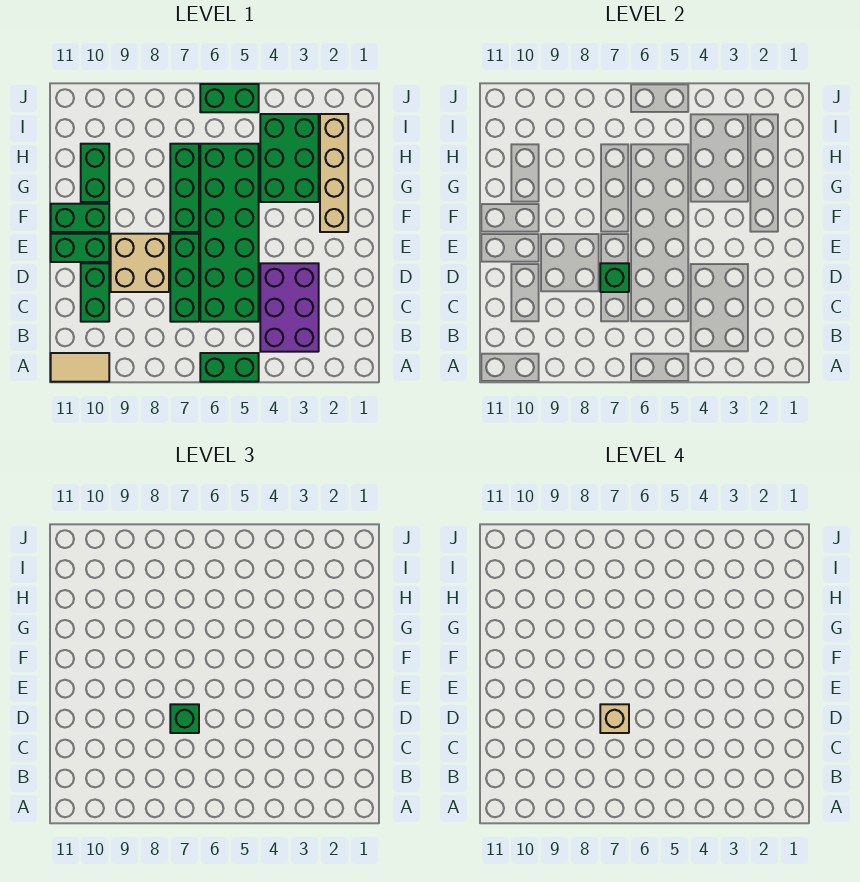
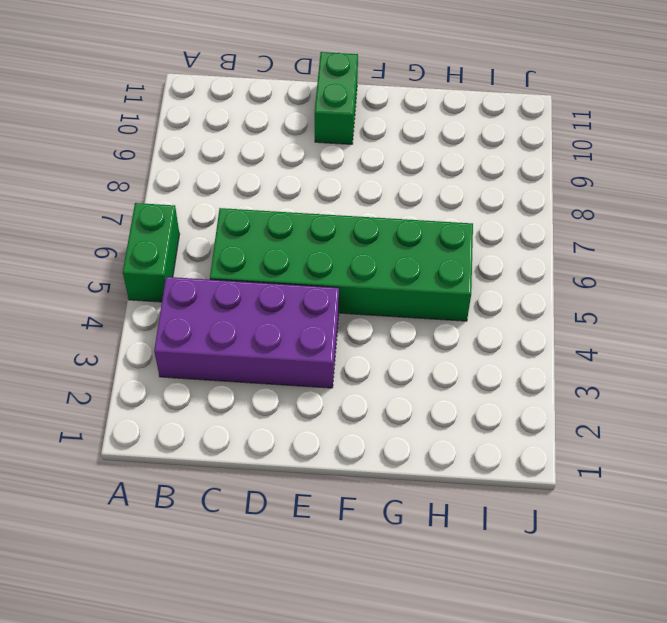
purple brick B3:E4 level 1 -> purple brick B3:D4 level 1
none -> tan tile A10:A11 level 1
none -> green brick C7:E7 level 1
none -> green brick C10:D10 level 1

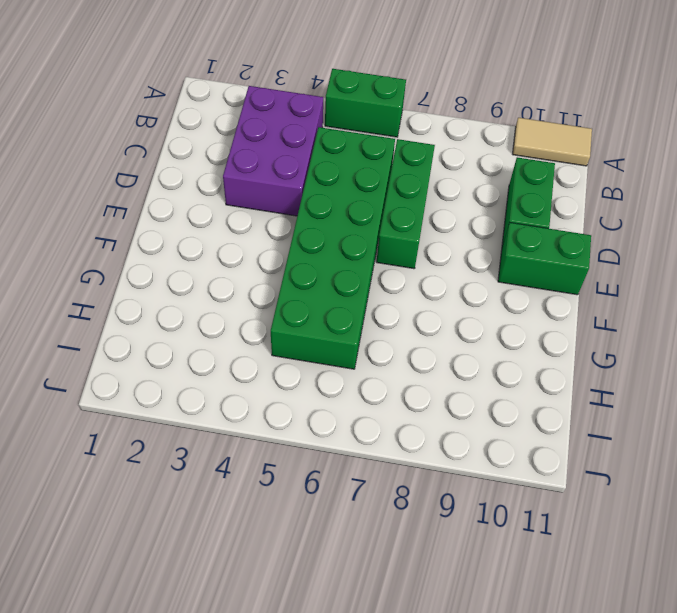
none -> tan brick D8:E9 level 1
none -> tan brick F2:I2 level 1
none -> green brick F7:H7 level 1

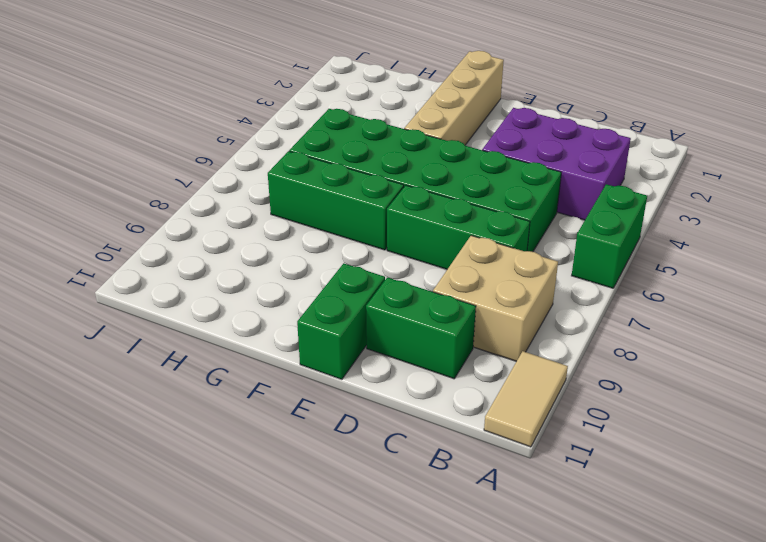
tan brick B8:C9 level 1 -> tan brick D8:E9 level 1
tan brick F1:F4 level 1 -> tan brick F2:I2 level 1
none -> green brick F10:F11 level 1
none -> green brick G3:I4 level 1
none -> green brick G10:H10 level 1

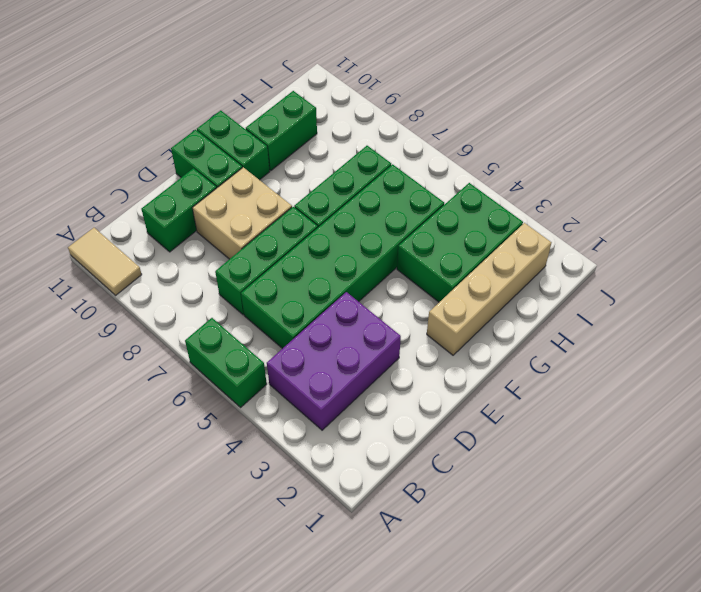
none -> green brick J5:J6 level 1
none -> green brick D7 level 2
none -> green brick D7 level 3

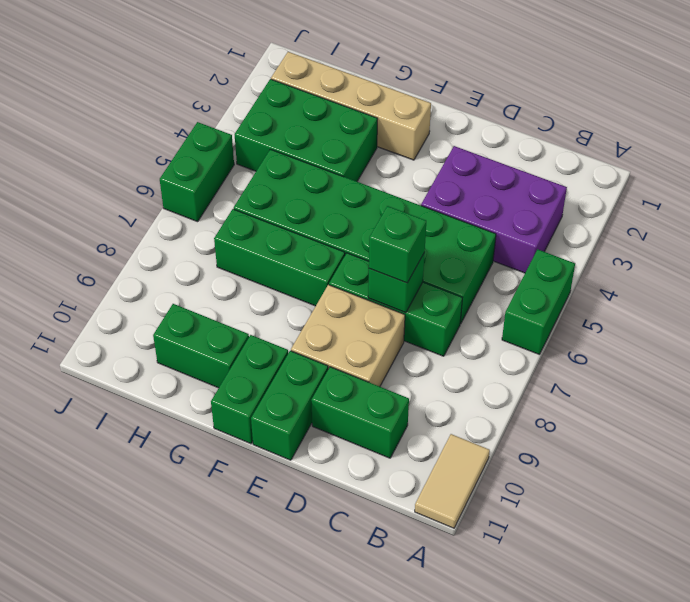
none -> tan brick D7 level 4

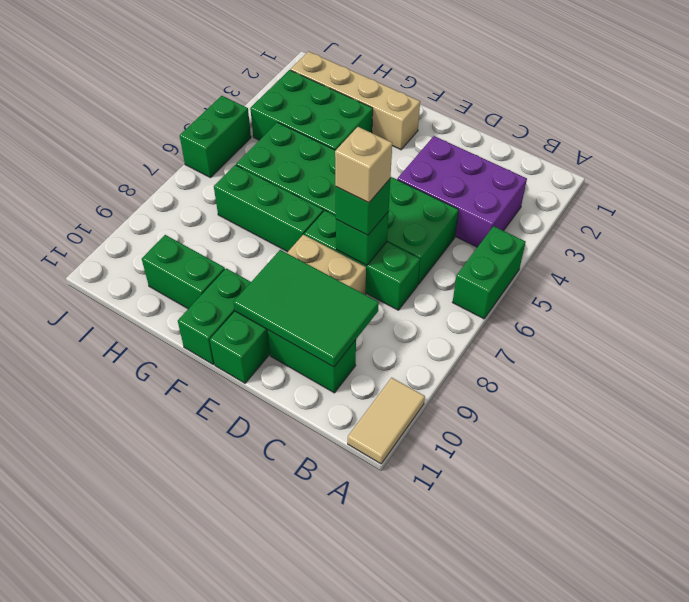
green tile C9:E10 level 2 -> none

